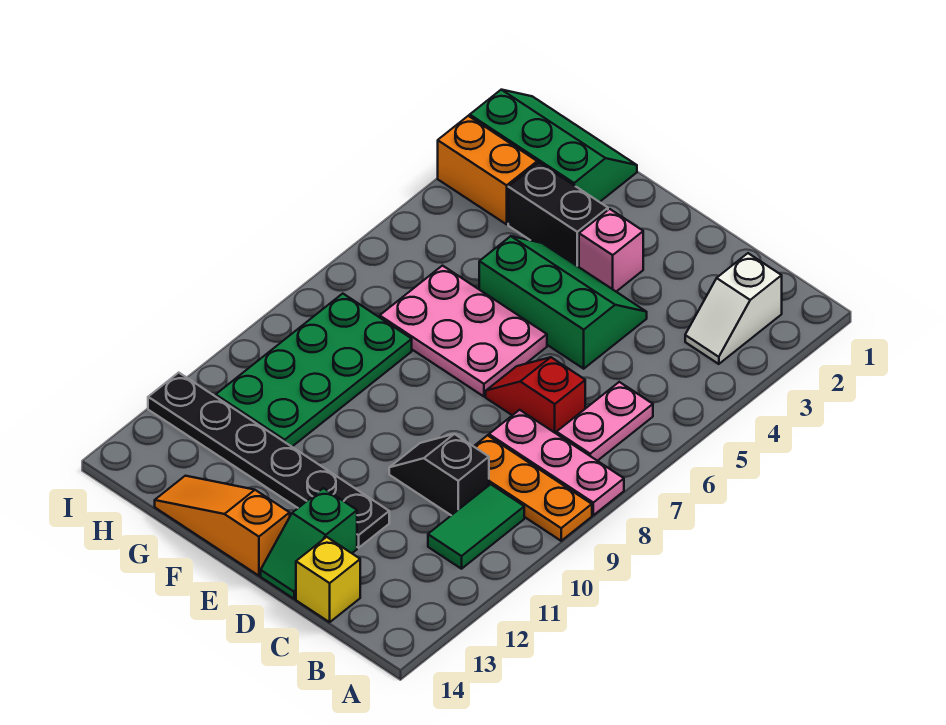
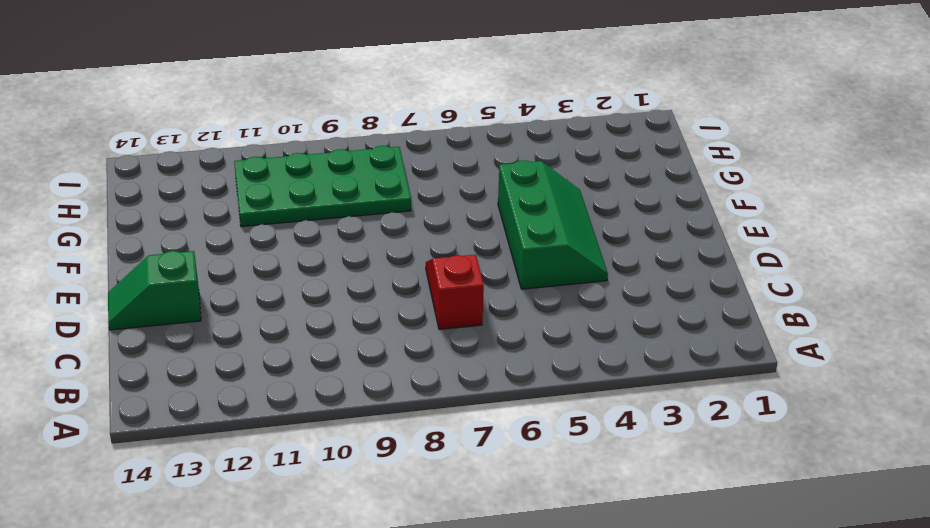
none -> pink plate A8:C8 level 1
none -> orange plate A9:C9 level 1
none -> white slope B2:B3 level 1 top 2

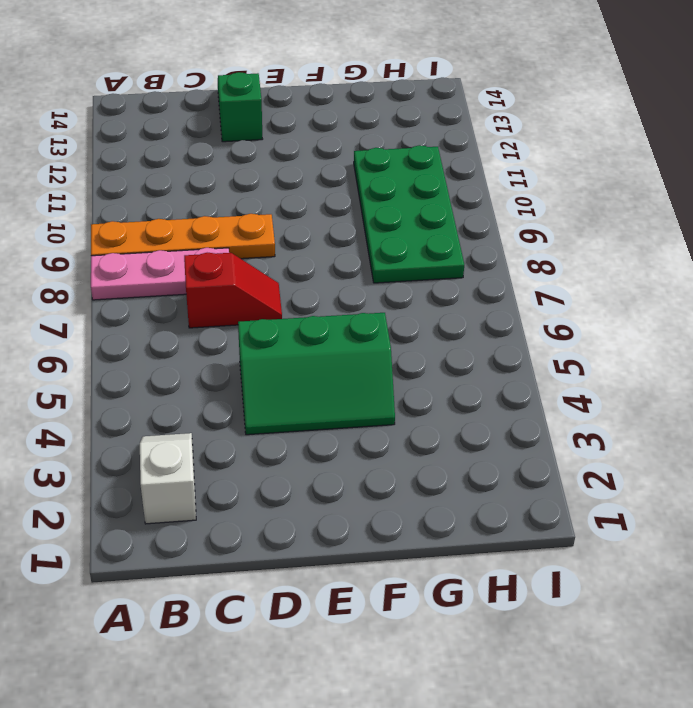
orange plate A9:D9 level 1 -> orange plate A9:C9 level 1
none -> pink plate B6:B7 level 1
none -> green tile B10:B11 level 1
none -> black slope C10:D10 level 1 top C

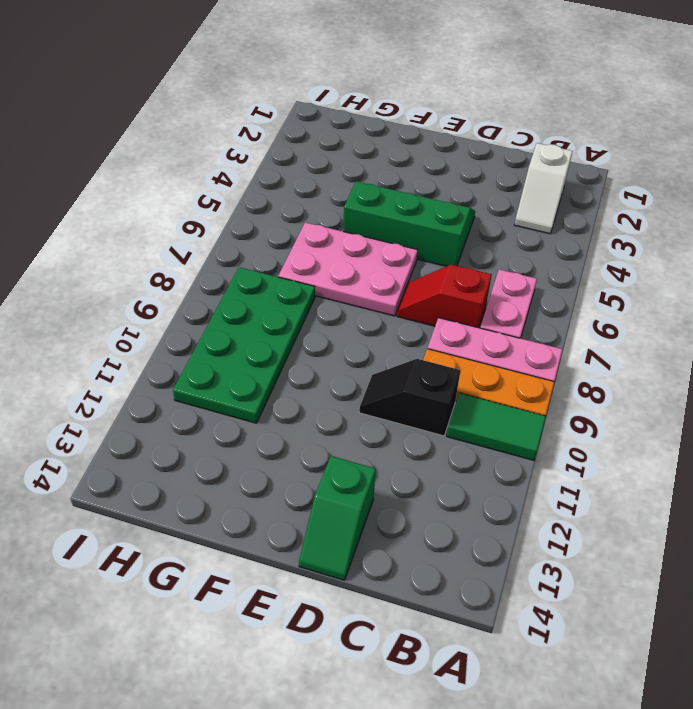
green tile A10:B10 level 1 -> green tile B10:B11 level 1
none -> yellow brick C14 level 1
none -> black plate D12:I12 level 1
none -> pink brick E3 level 1

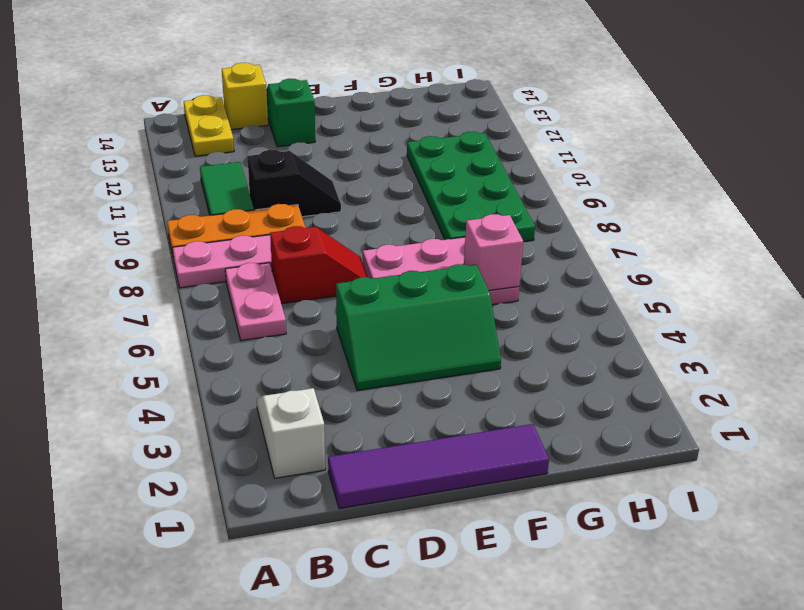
yellow plate B13:B14 level 1 -> none
purple tile C1:F1 level 1 -> none
pink brick G6 level 2 -> pink brick E3 level 1
none -> black plate D12:I12 level 1
none -> orange slope E14:G14 level 1 top E
none -> black brick F3:G3 level 1

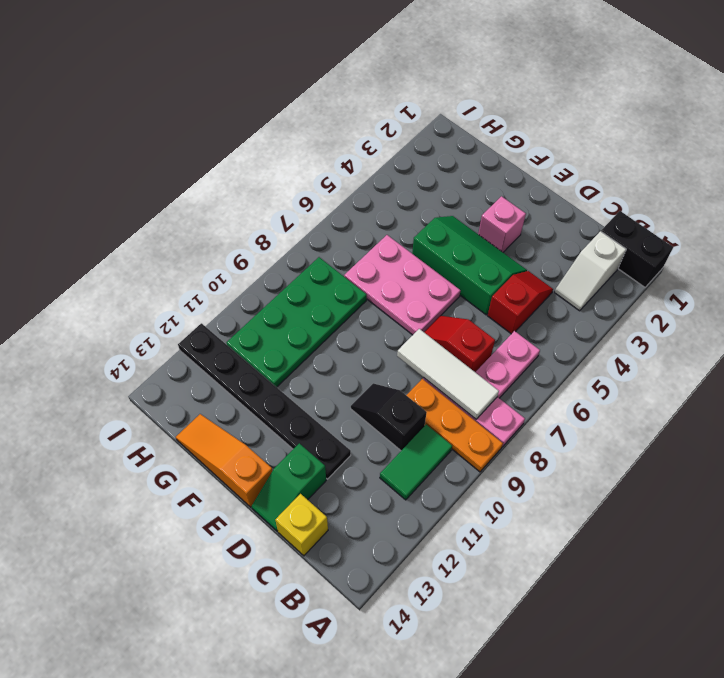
black brick A1:B1 level 1 -> black brick F3:G3 level 1
white tile B8:D8 level 2 -> none
red slope C4:C5 level 1 top 5 -> none
none -> green slope G1:I2 level 1 top 2
none -> orange brick H3:I3 level 1

